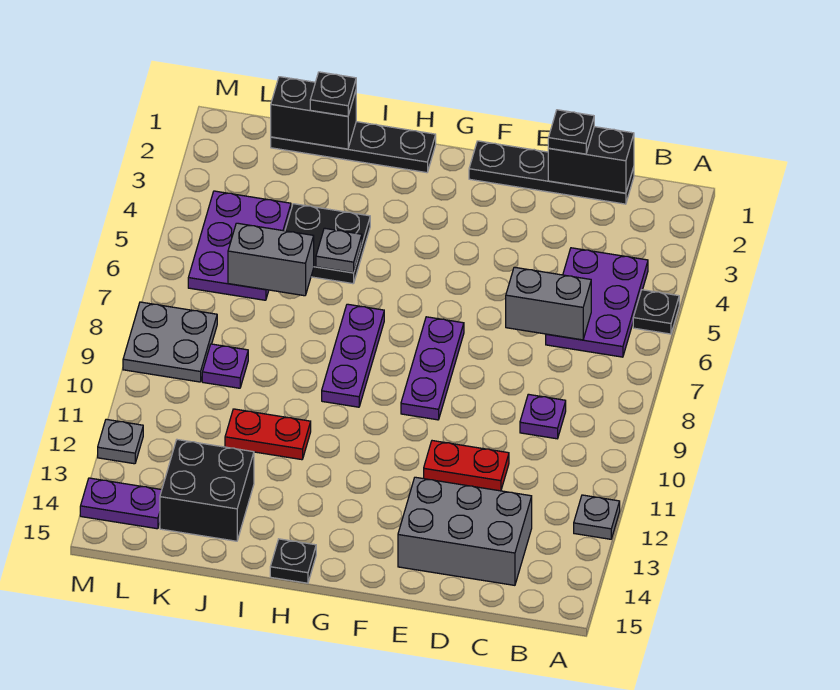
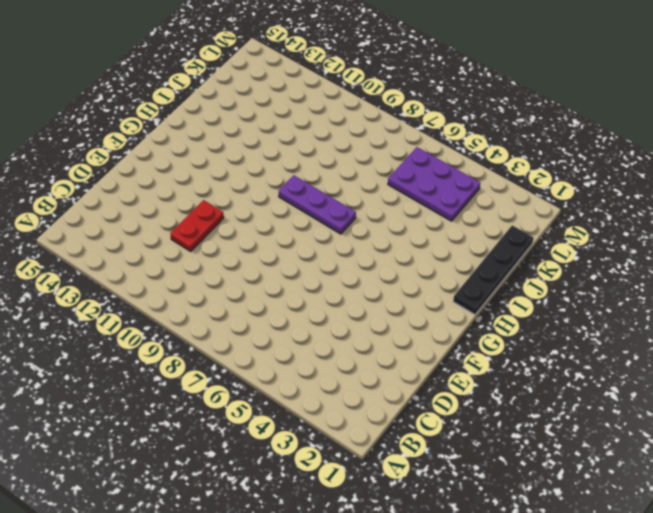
none -> black plate A5 level 1
none -> grey plate A12 level 1
none -> purple plate B4:C6 level 1

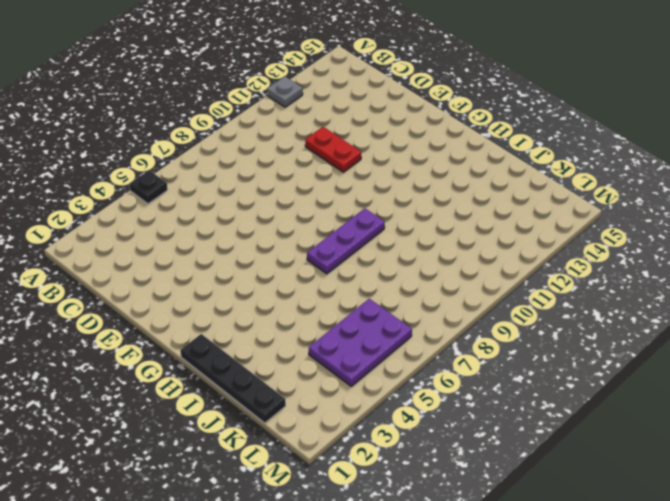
none -> purple plate B4:C6 level 1
none -> black plate C1:F1 level 1
none -> purple plate C9 level 1

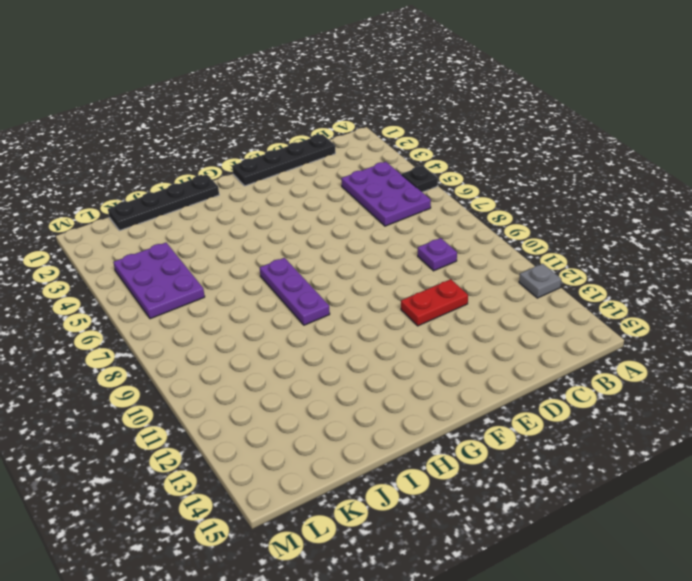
none -> grey brick C13:E14 level 1
none -> purple plate F7:F9 level 1
none -> black plate H15 level 1

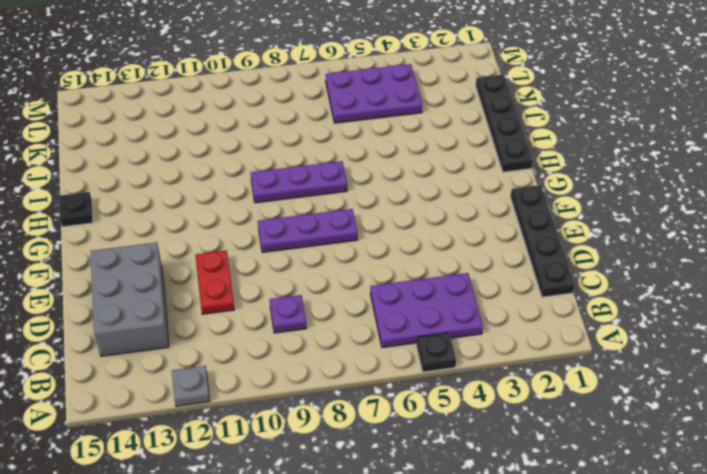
none -> black plate I4:J5 level 1
none -> red plate I11:J11 level 1
none -> black brick J13:K14 level 1

